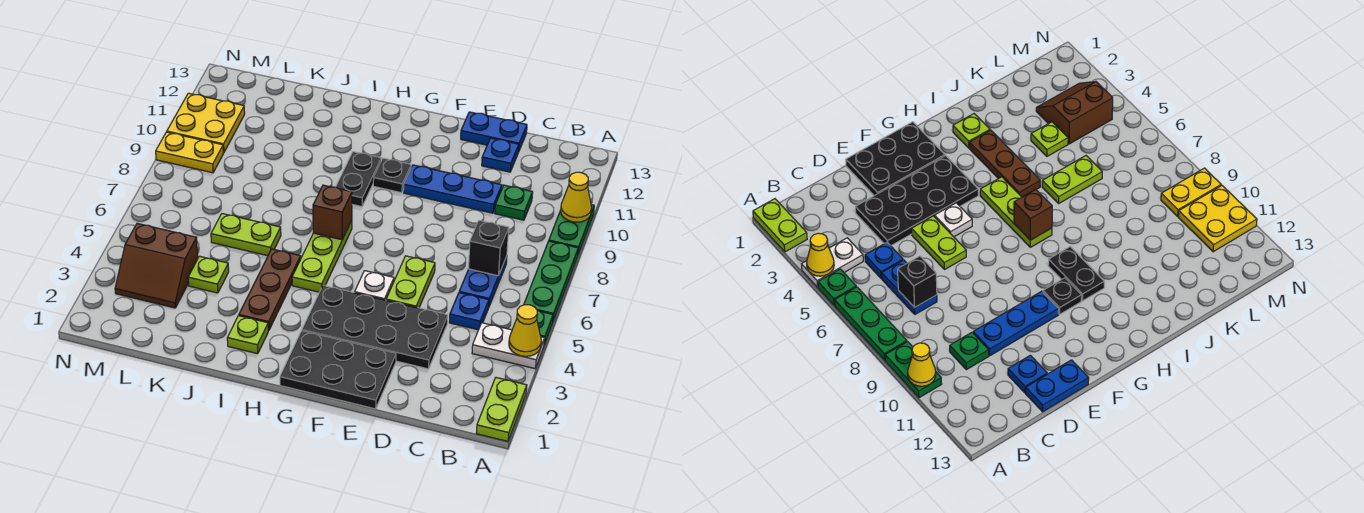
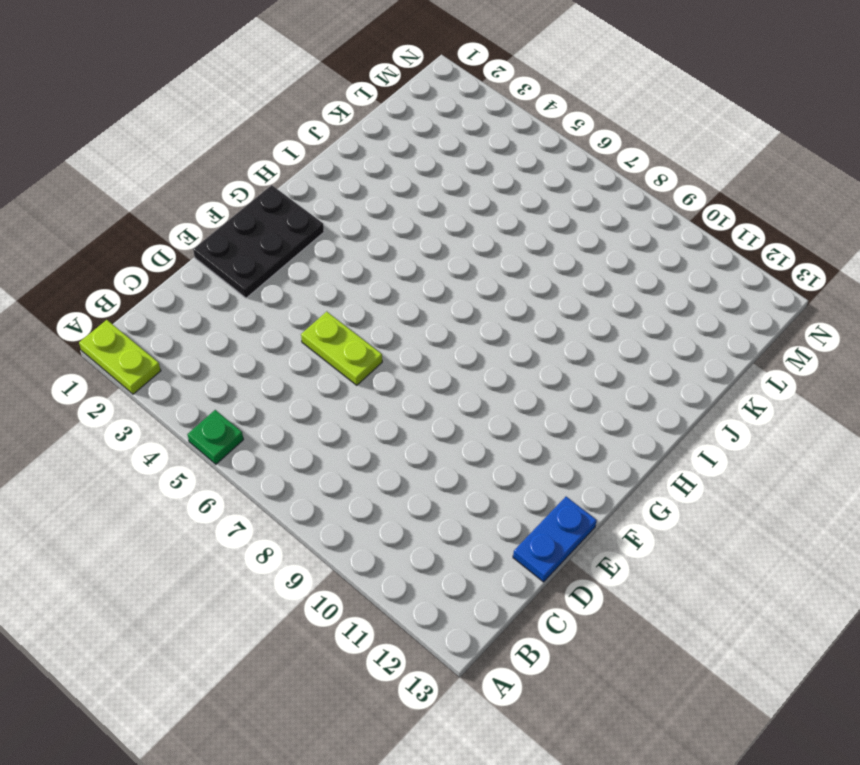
none -> white plate A4:B4 level 1
none -> green plate A6:A8 level 1
none -> green plate A9:A10 level 1

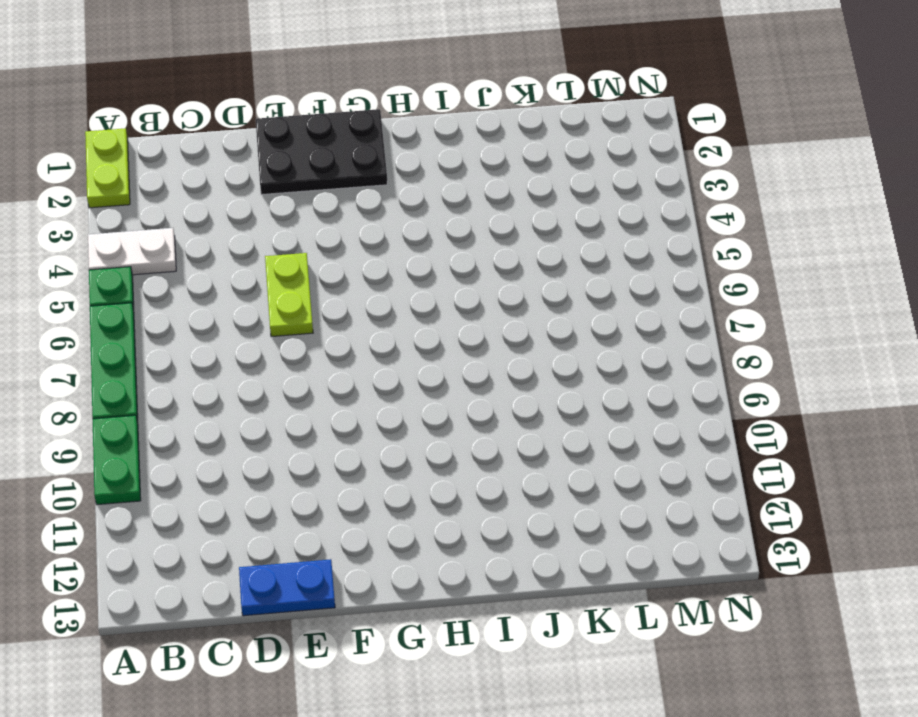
none -> blue plate C5 level 1
none -> blue plate C6:C7 level 1
none -> green plate C10 level 1

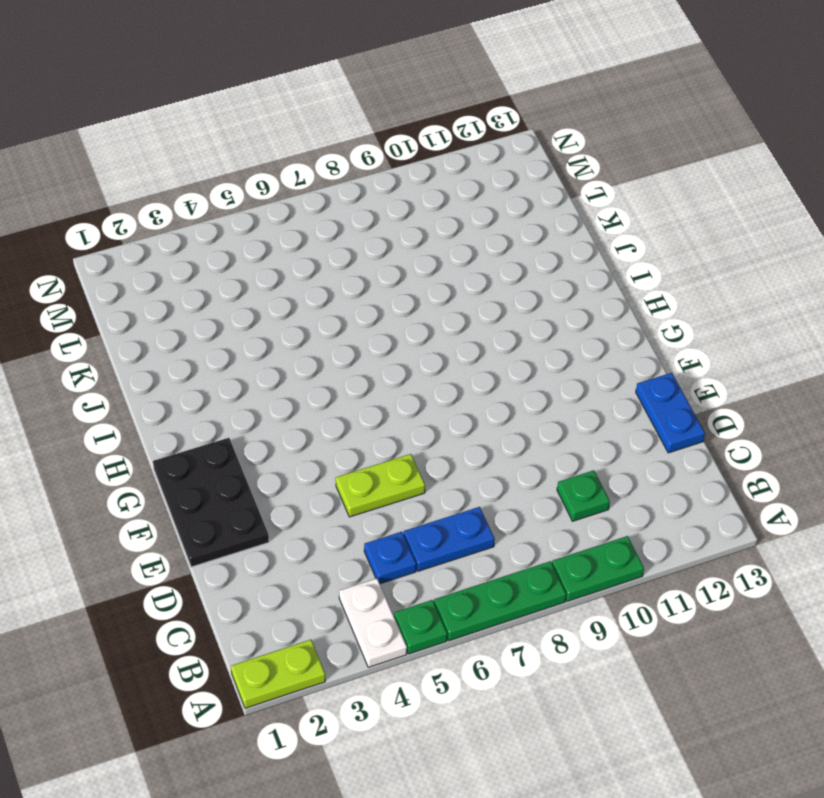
none -> black plate D3:G4 level 1
none -> blue plate D10:F10 level 1
none -> blue plate D12 level 1

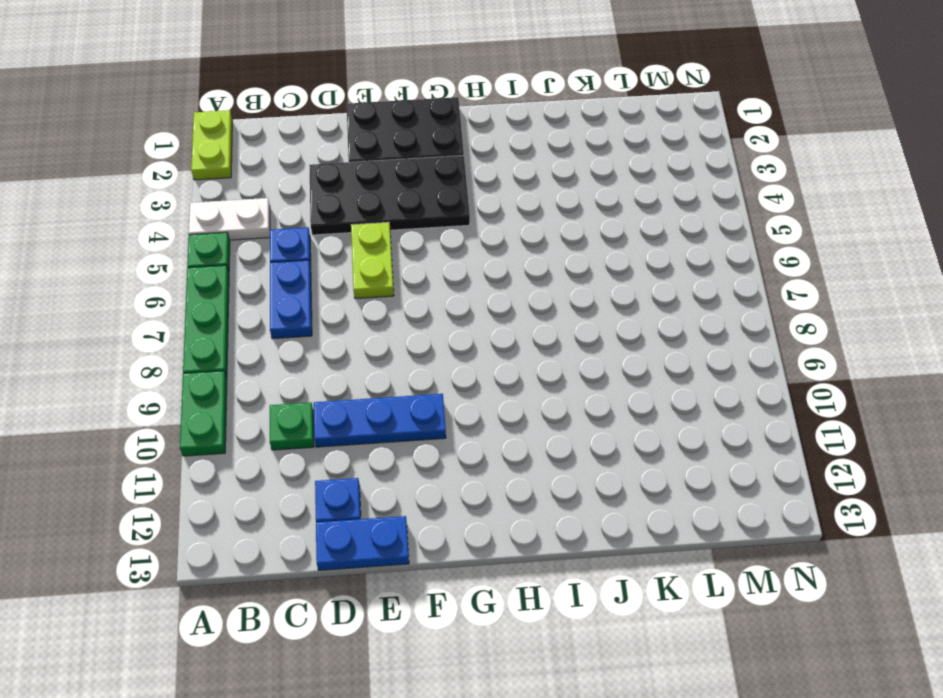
none -> white plate F5 level 1
none -> black plate G10 level 1
none -> lime plate H5:H7 level 1

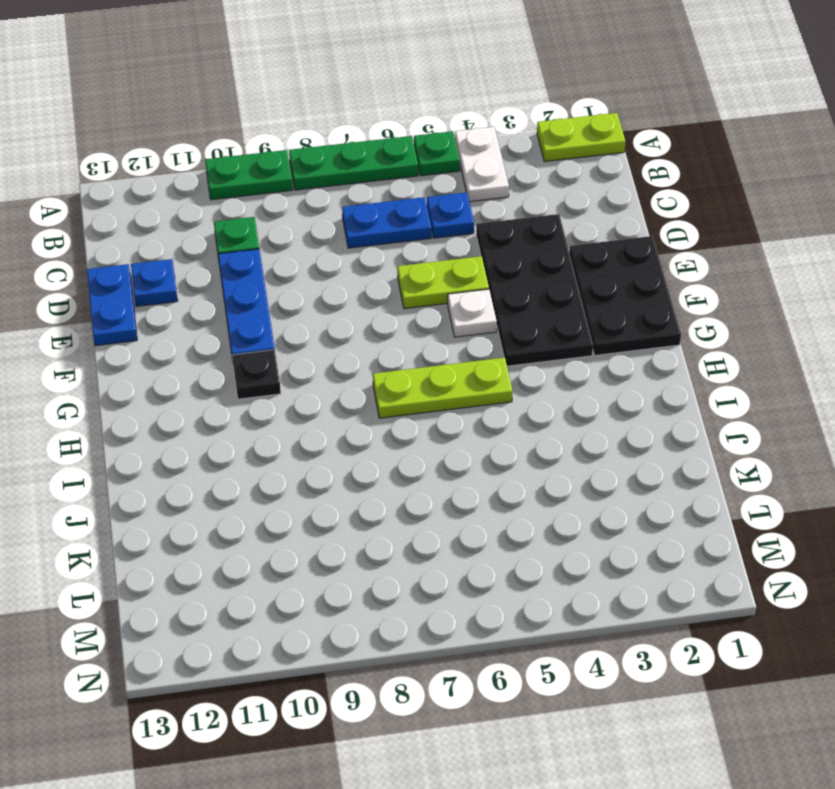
none -> black plate H9:H10 level 1
none -> lime plate I2 level 1
none -> brown plate I3:I5 level 1

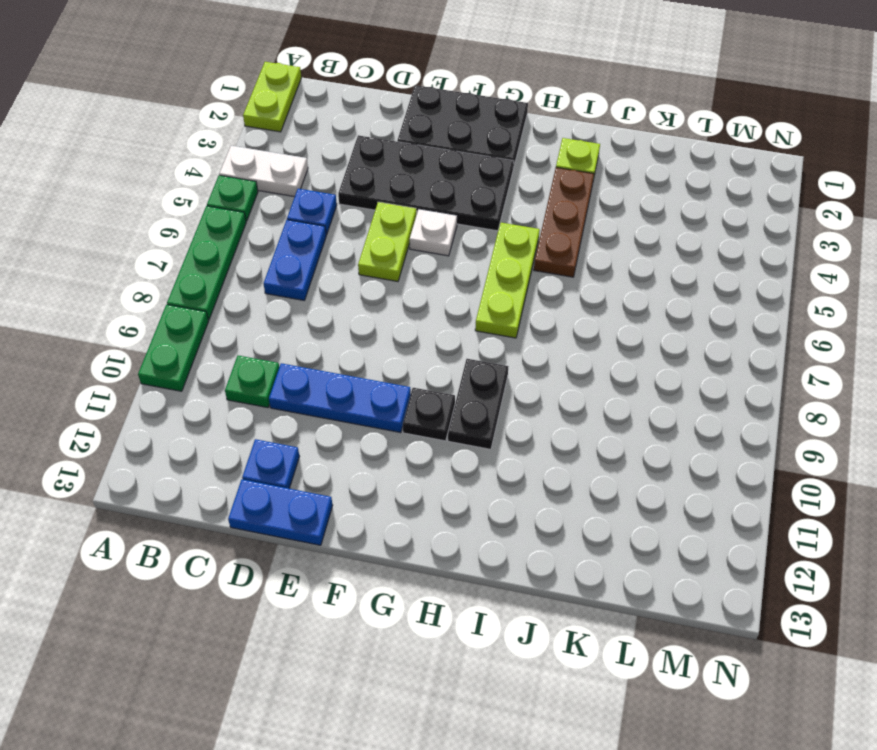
none -> lime plate J6:K6 level 1
none -> lime plate K4 level 1
none -> brown slope L3:M4 level 1 top 4

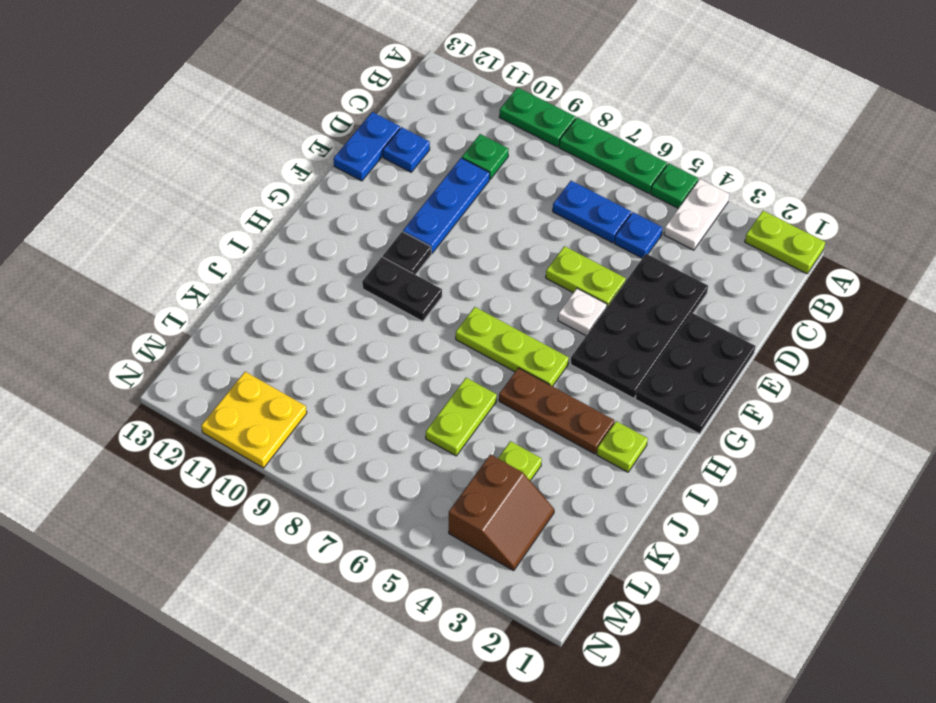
none -> yellow plate M9:N9 level 1
none -> yellow cone A4 level 2
none -> yellow cone A10 level 2

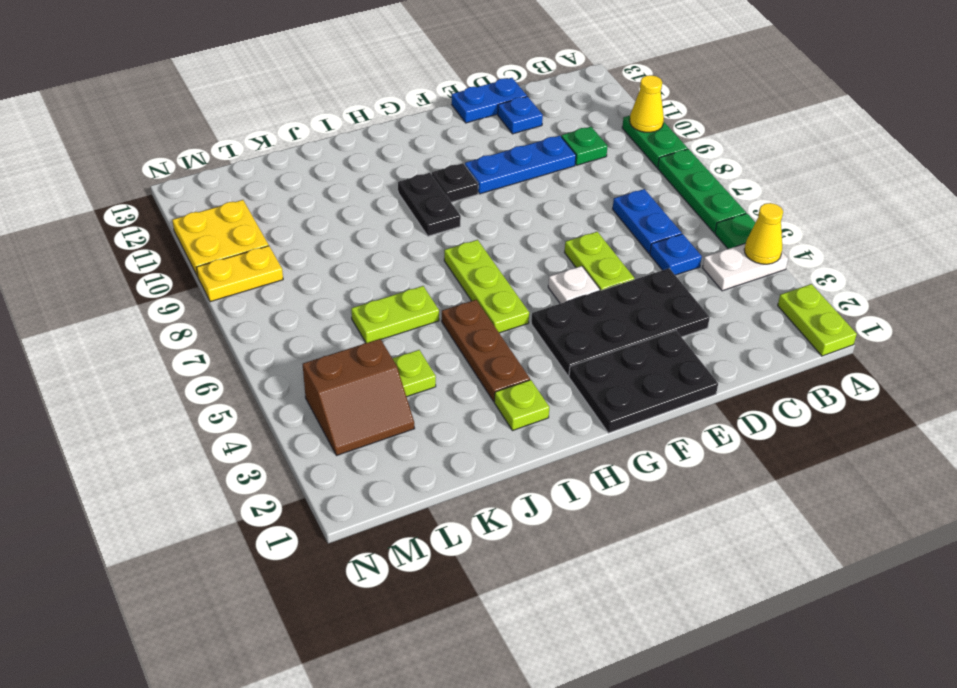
none -> black brick C7 level 2
none -> brown brick H7 level 2

